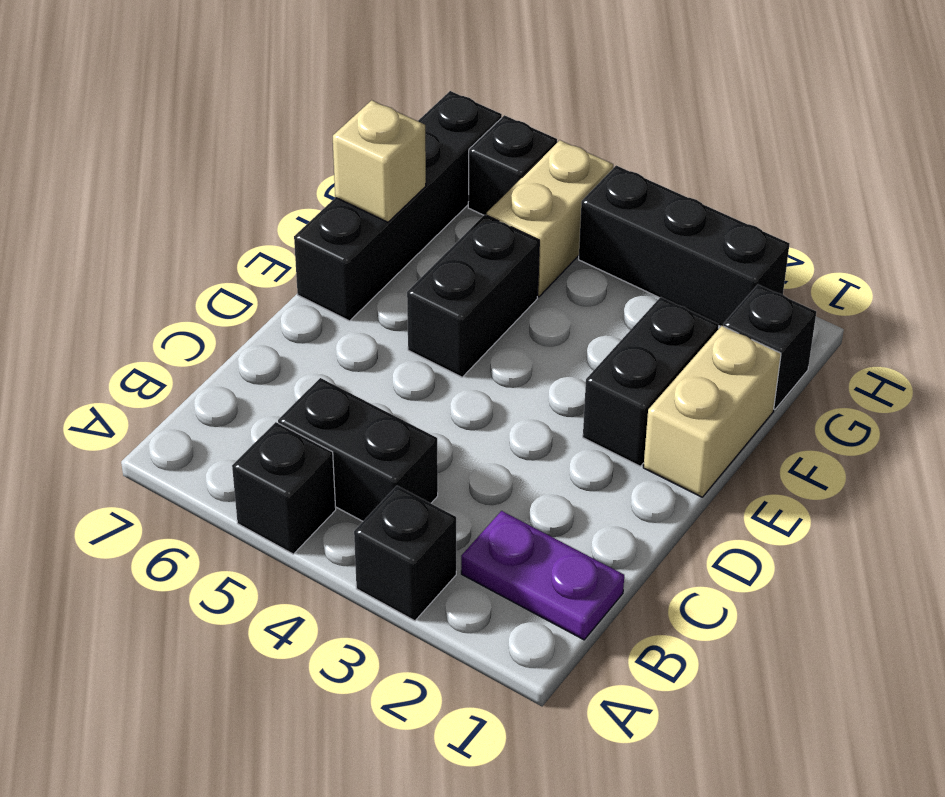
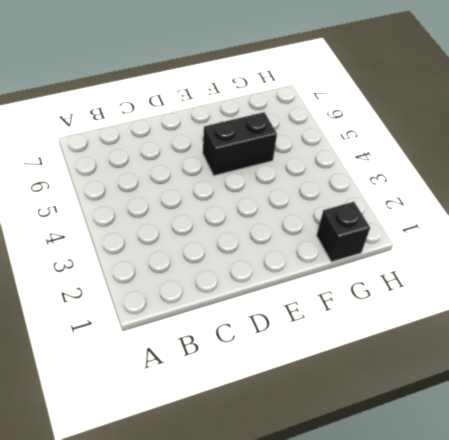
none -> black brick A3 level 1
none -> black brick A5 level 1
none -> purple plate B1:B2 level 1

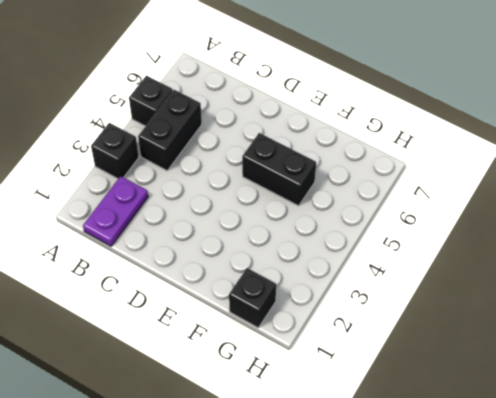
none -> tan brick E1:F1 level 1
none -> black brick E2:F2 level 1
none -> black brick E7:H7 level 1

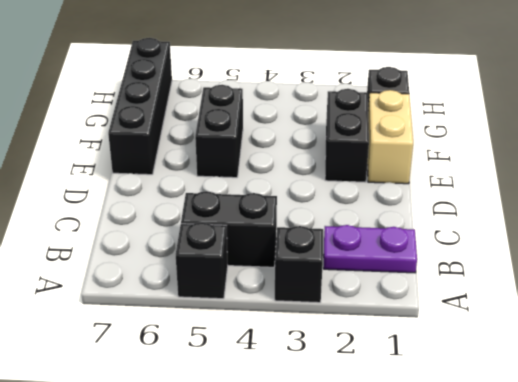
none -> tan brick G5:H5 level 1
none -> black brick H2:H4 level 1
none -> black brick H6 level 1

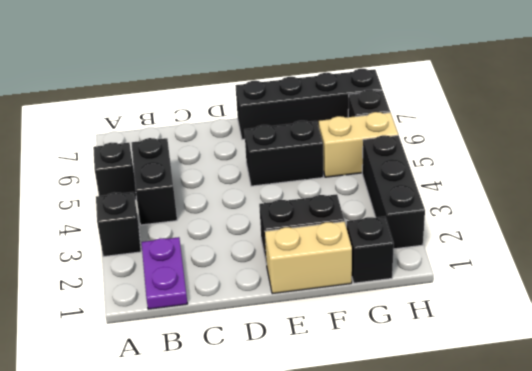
none -> tan brick F7 level 2

